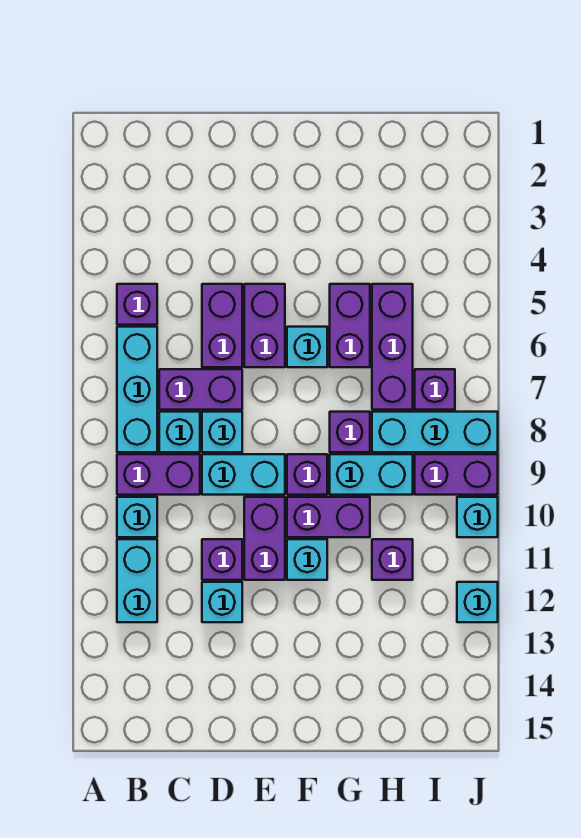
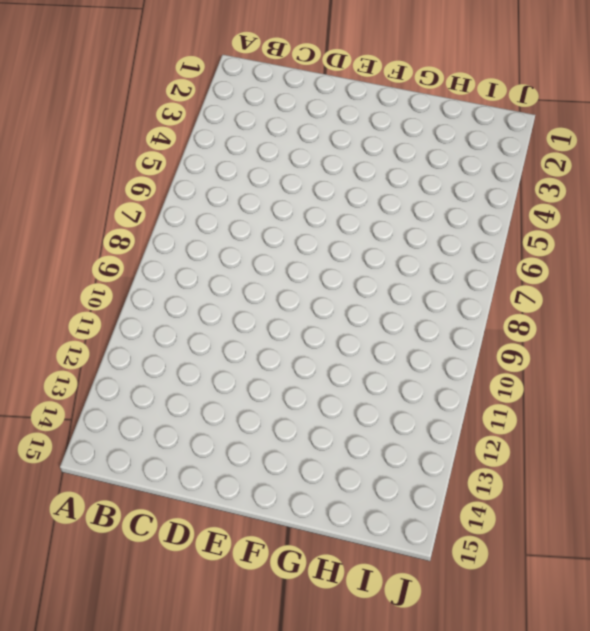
none -> purple brick B5 level 1
none -> cyan brick B6:B8 level 1
none -> purple brick B9:C9 level 1

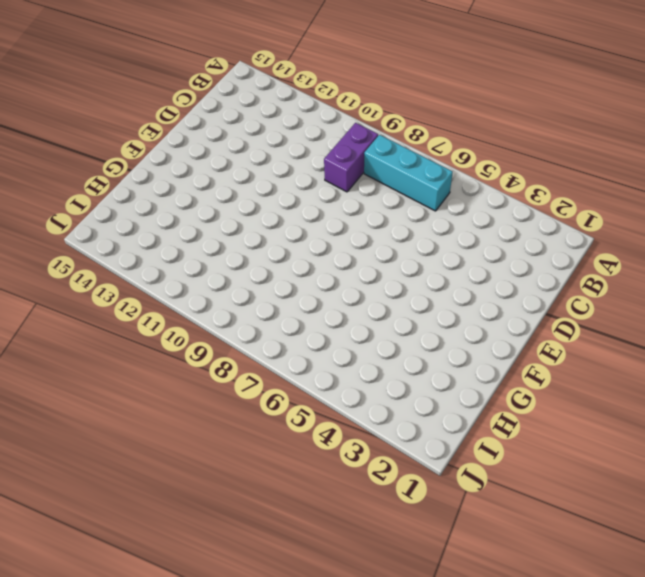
none -> purple brick B5 level 1
none -> cyan brick B10 level 1
none -> cyan brick B11:B12 level 1

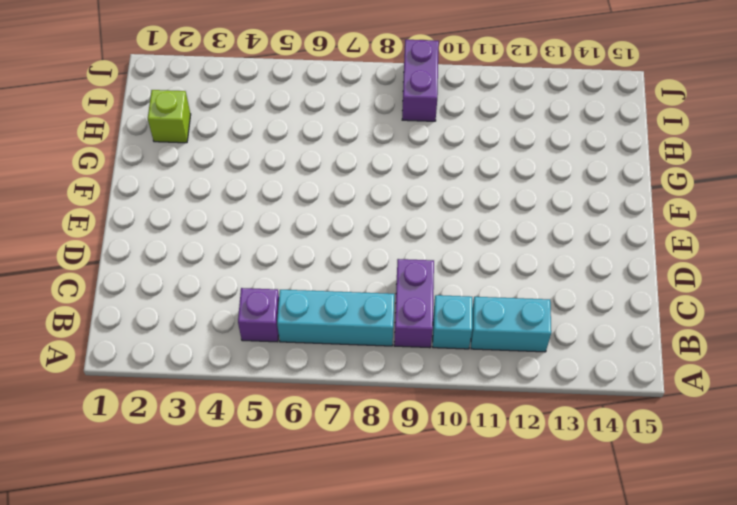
lime brick H2 level 1 -> none
none -> purple brick C7:D7 level 1
none -> cyan brick C8 level 1
none -> purple brick D5:D6 level 1

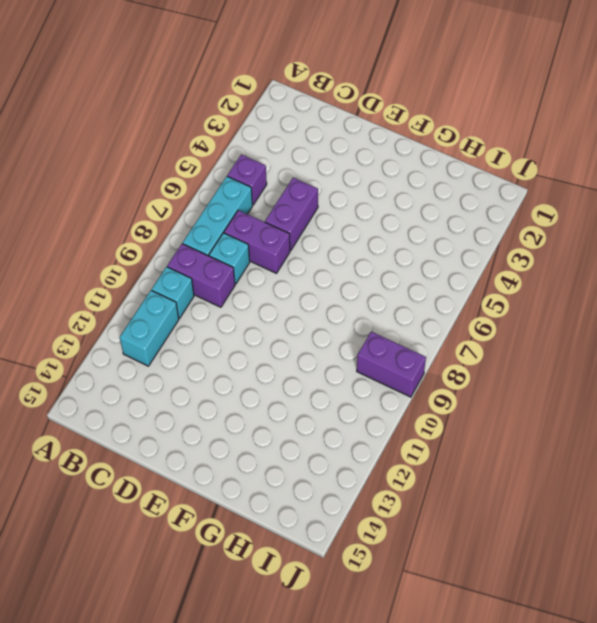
none -> cyan brick D8 level 1
none -> cyan brick D9:E9 level 1
none -> purple brick D11 level 1

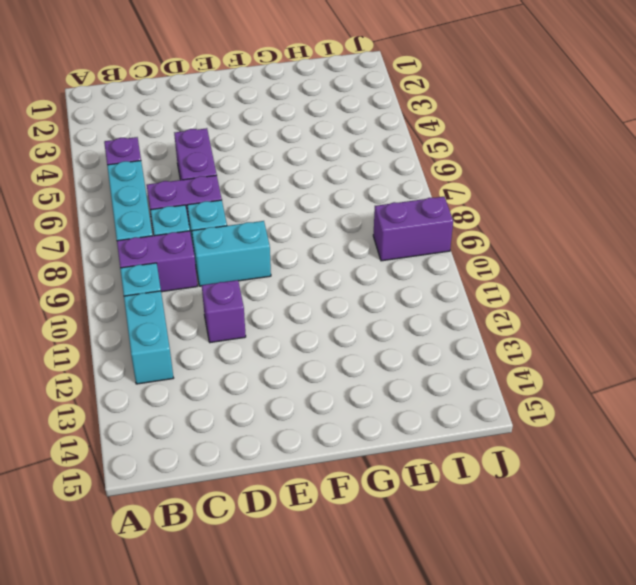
none -> cyan brick D12 level 1
none -> purple brick E5:E6 level 1
none -> purple brick E10:E11 level 1

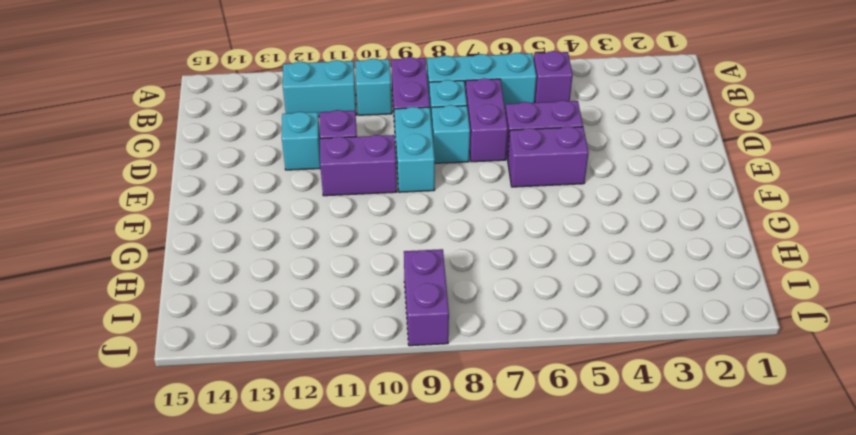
none -> cyan brick F6 level 1
none -> purple brick F9 level 1
none -> purple brick F10:G10 level 1

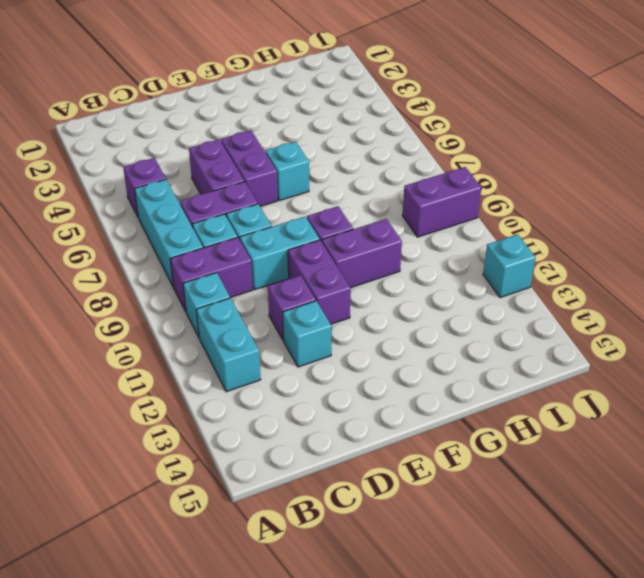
none -> cyan brick F11 level 1
none -> purple brick G5:G6 level 1
none -> purple brick G8 level 1

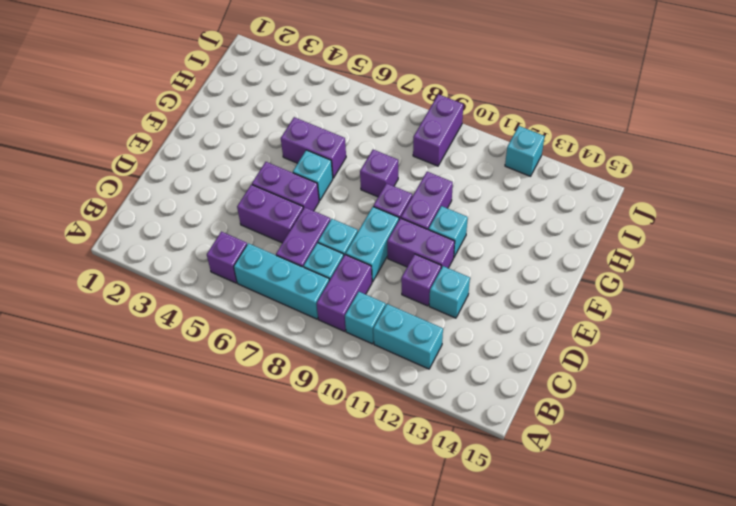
none -> cyan brick G9:H9 level 1
none -> purple brick H5:H7 level 1
none -> cyan brick H8:J8 level 1

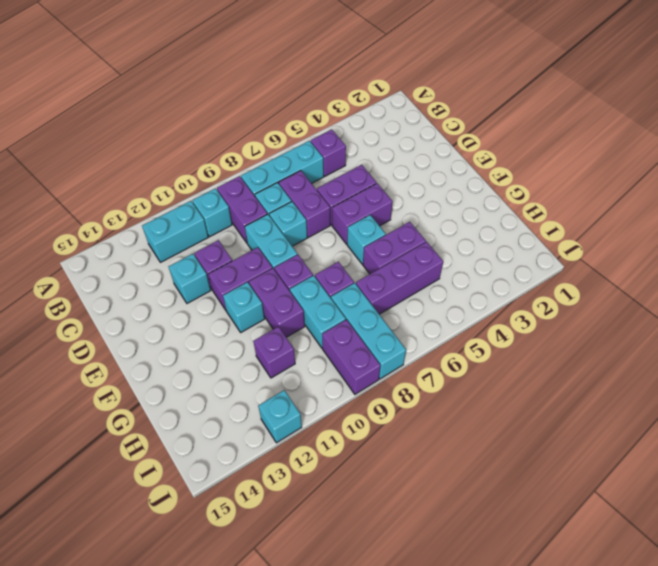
none -> purple brick I7 level 1
none -> cyan brick J10 level 1

